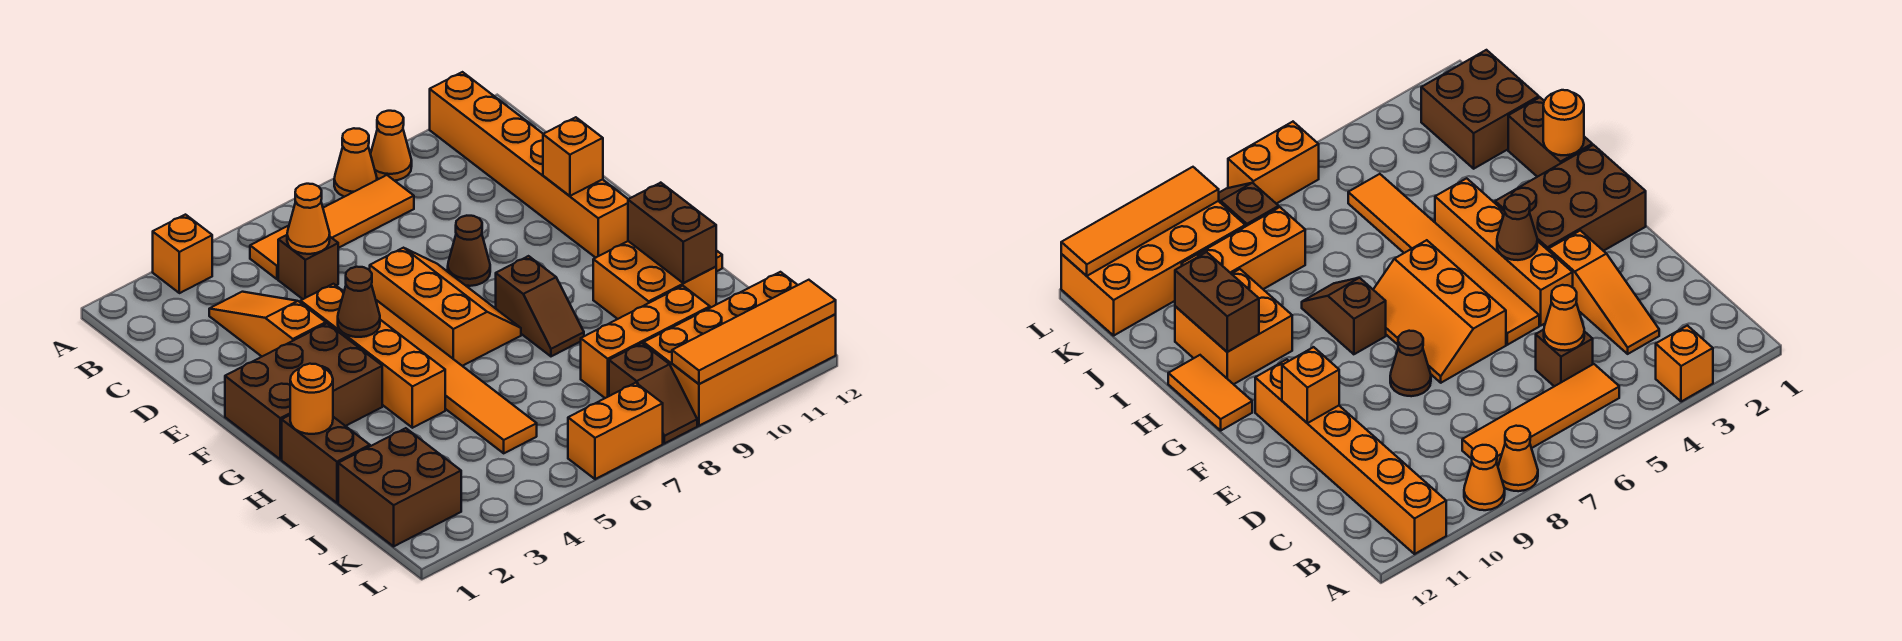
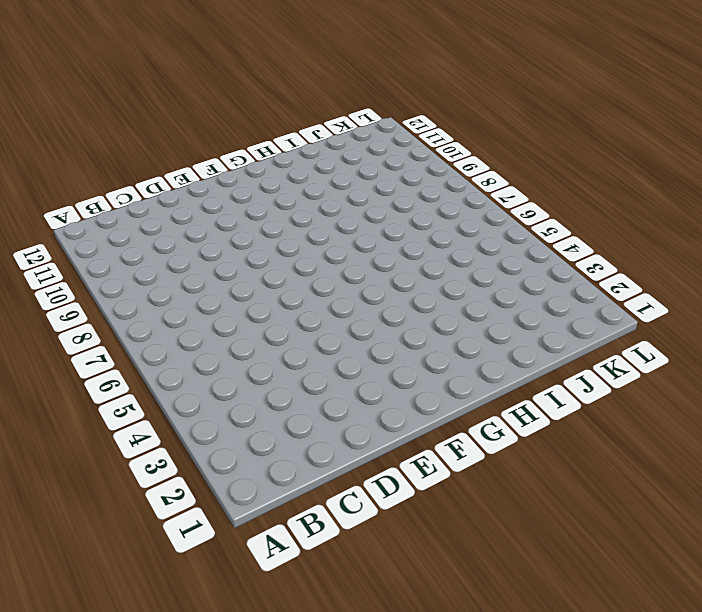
none -> orange brick A3 level 1
none -> orange cone A8 level 1
none -> orange cone A9 level 1

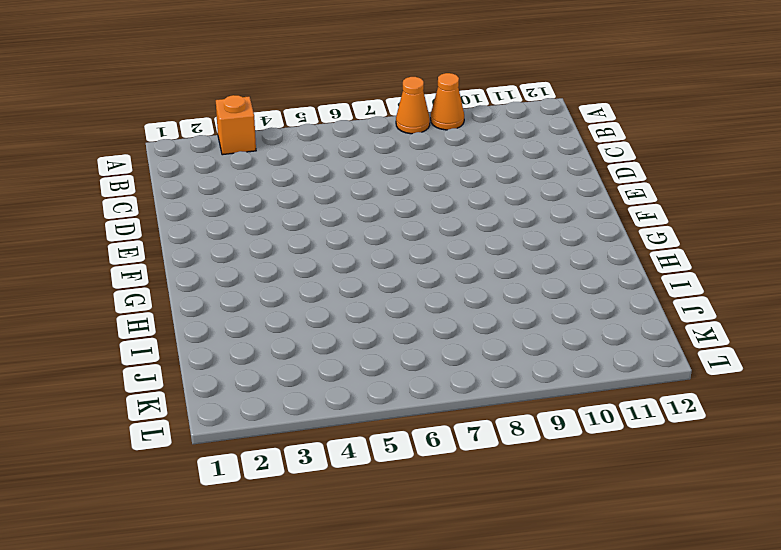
none -> orange brick A11:F11 level 1
none -> orange tile B5:B8 level 1
none -> orange slope C3:E3 level 1 top E

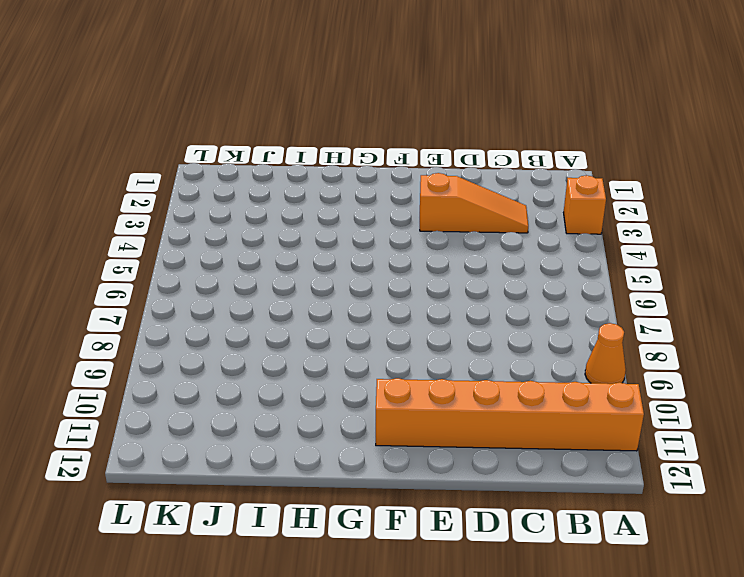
none -> orange cone A8 level 1
none -> orange tile B5:B8 level 1
none -> brown brick C5 level 1

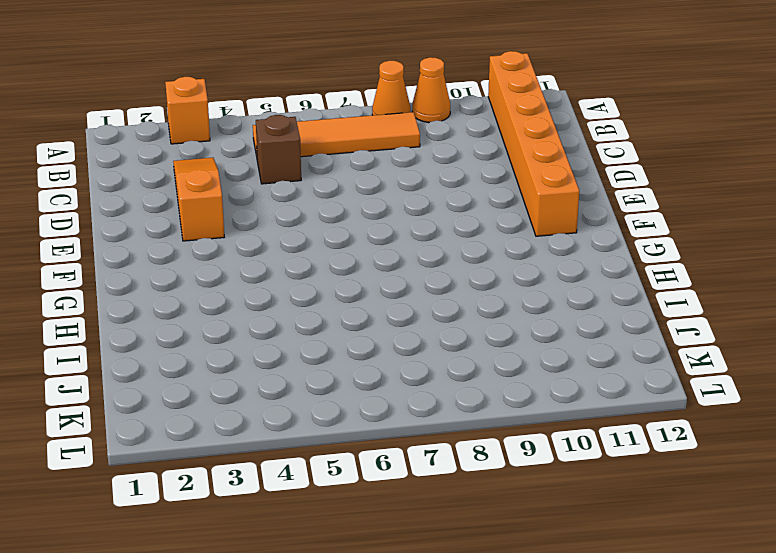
none -> orange brick E4:H4 level 1
none -> orange tile E5:J5 level 1
none -> orange slope E6:G7 level 1 top 6

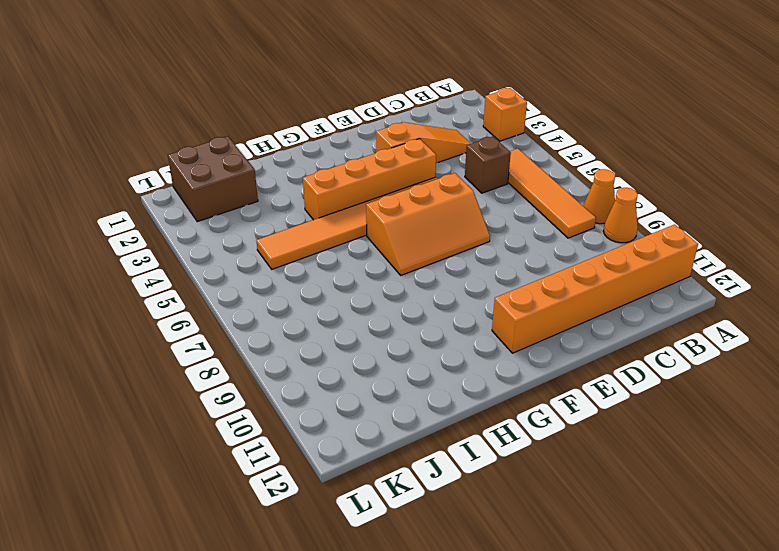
none -> brown cone E8 level 1
none -> brown brick F1:G3 level 1
none -> brown slope G8:H8 level 1 top G

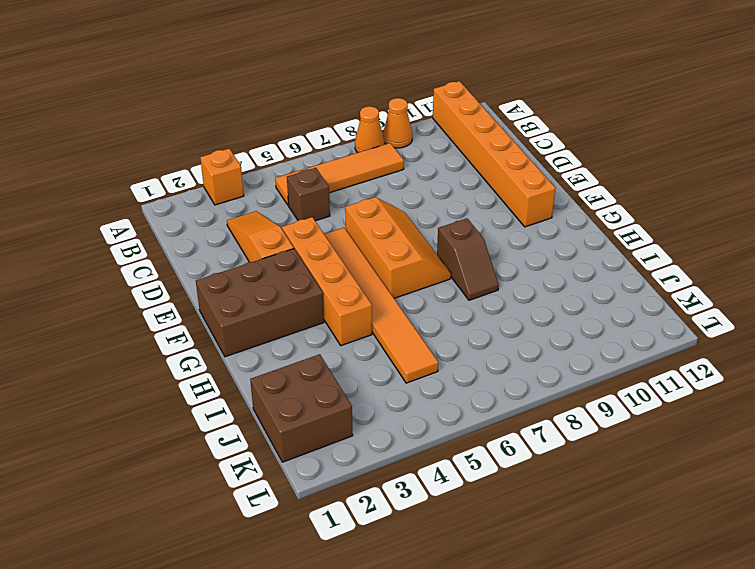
none -> brown cone E8 level 1
none -> orange tile G12:H12 level 1
none -> brown brick H1:I1 level 1

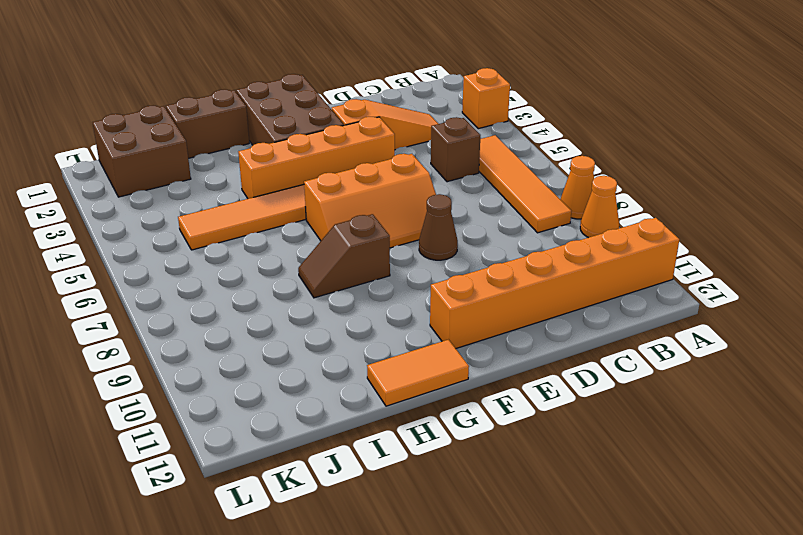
none -> orange brick H10:I11 level 1
none -> orange brick J8:J10 level 1
none -> brown slope K8:L8 level 1 top K

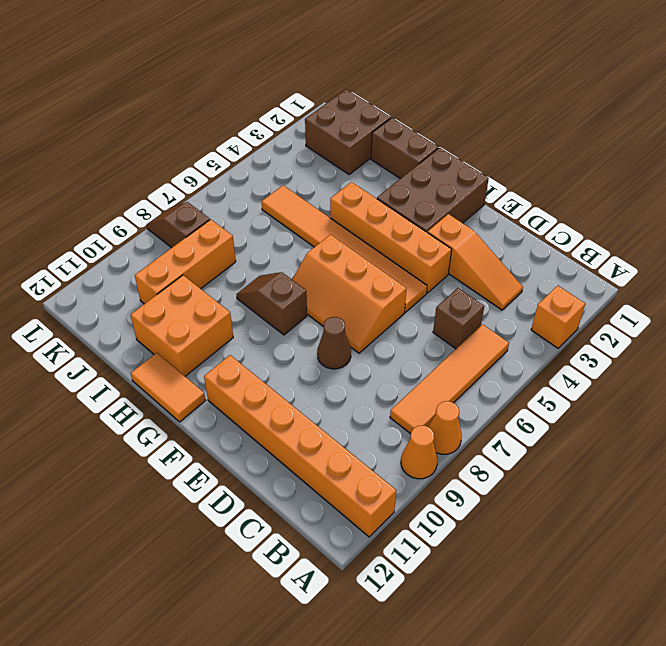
none -> orange brick K9:L12 level 1
none -> orange brick L6:L7 level 1
none -> orange cone C5 level 2

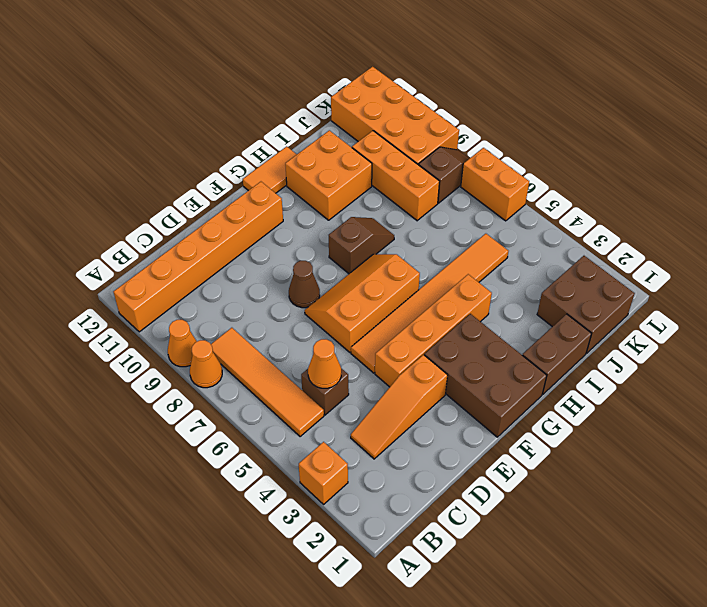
none -> orange brick E11 level 2
none -> brown cone F4 level 2
none -> orange round brick H1 level 2

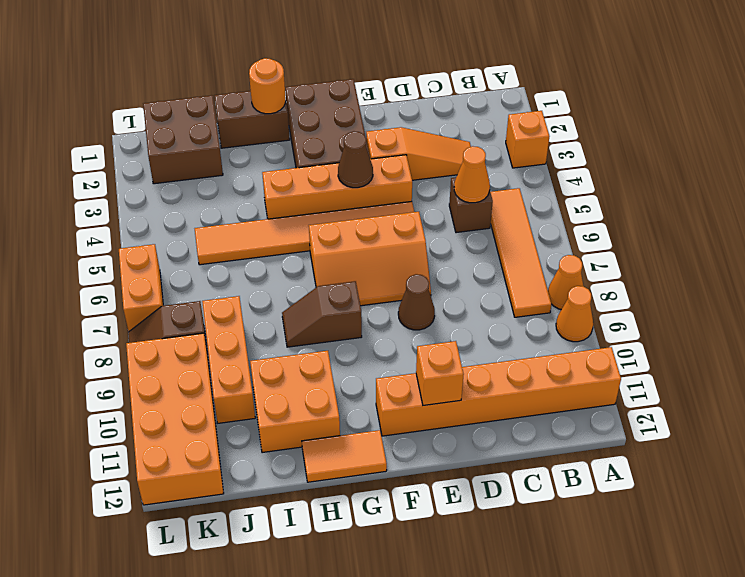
none -> brown brick H11:I11 level 2
none -> orange tile L9:L12 level 2

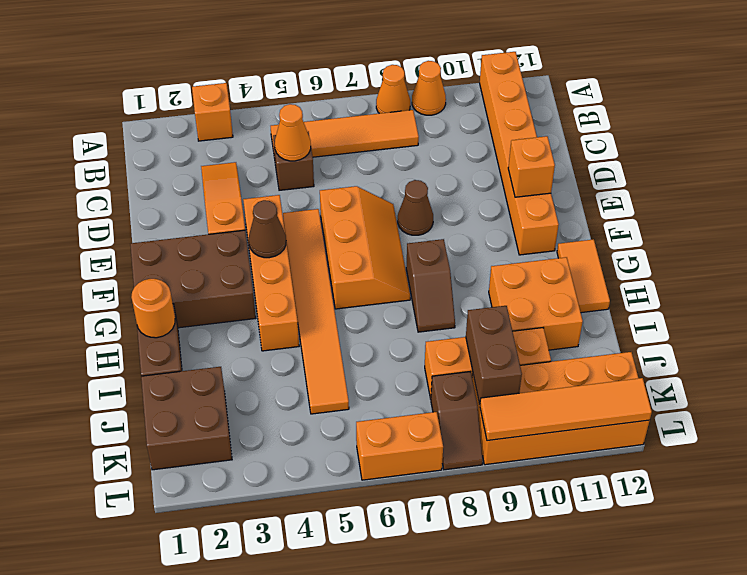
brown brick J9:K9 level 2 -> brown brick H11:I11 level 2

